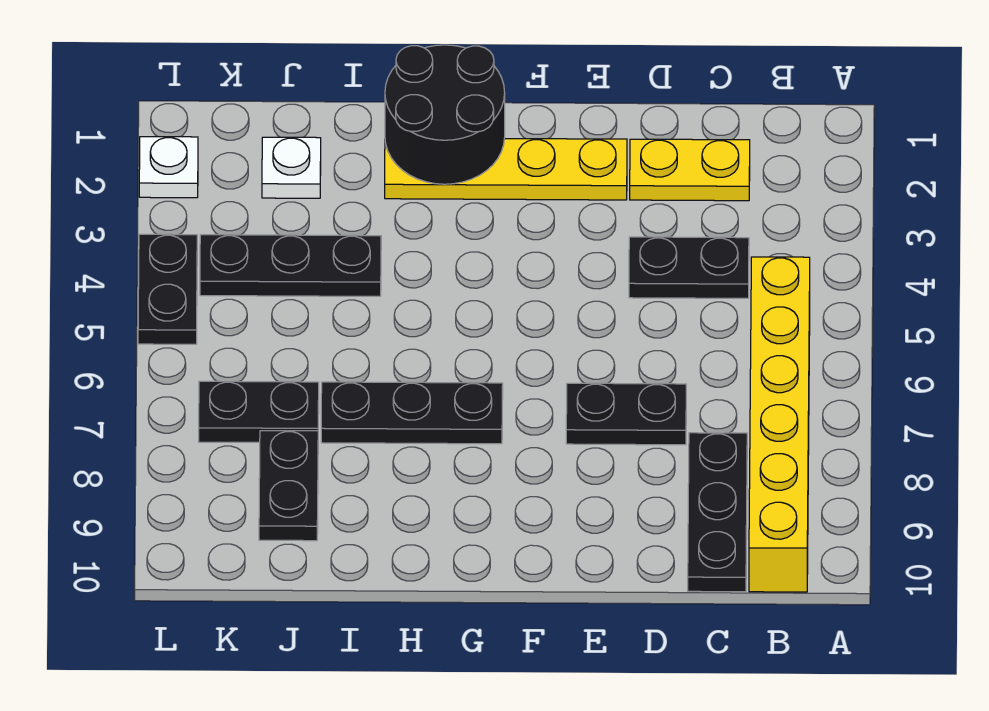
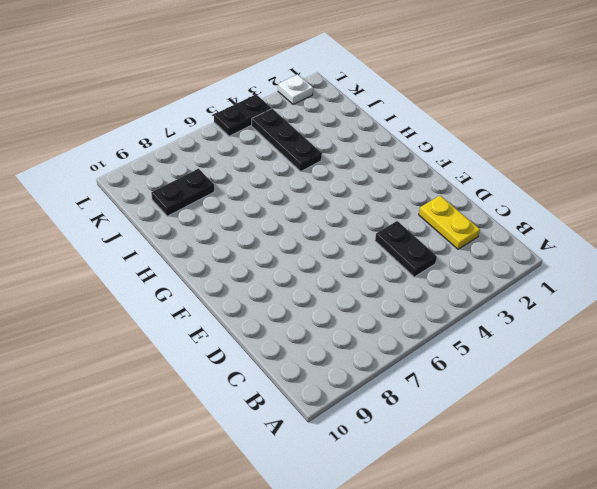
none -> yellow brick B5:B10 level 1
none -> black plate C8:C10 level 1
none -> black plate D7:E7 level 1

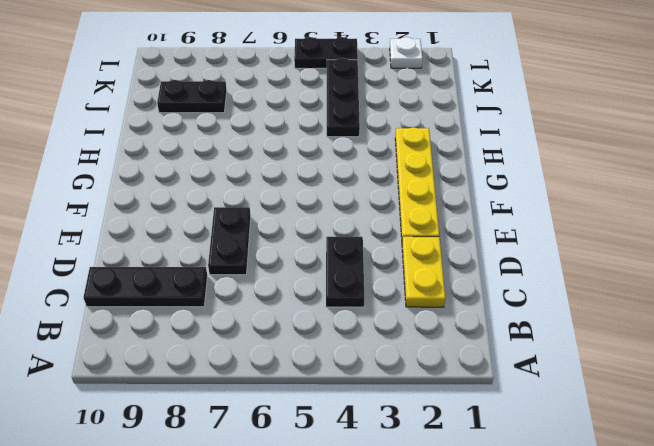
none -> yellow brick B5:B10 level 1
none -> black plate G7:I7 level 1
none -> white plate J2 level 1

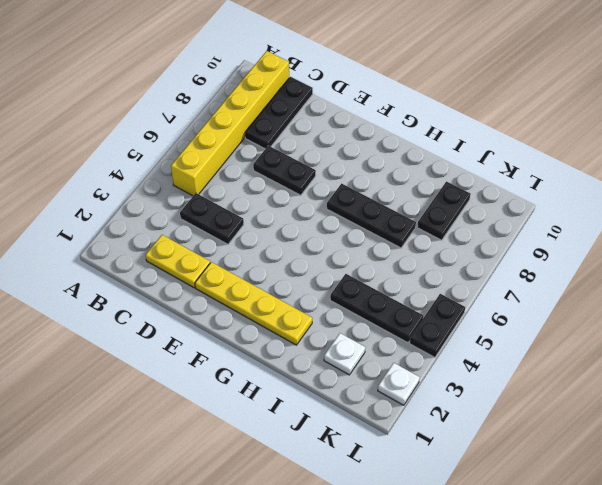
none -> black plate J7:K7 level 1
none -> black round brick G1:H2 level 2

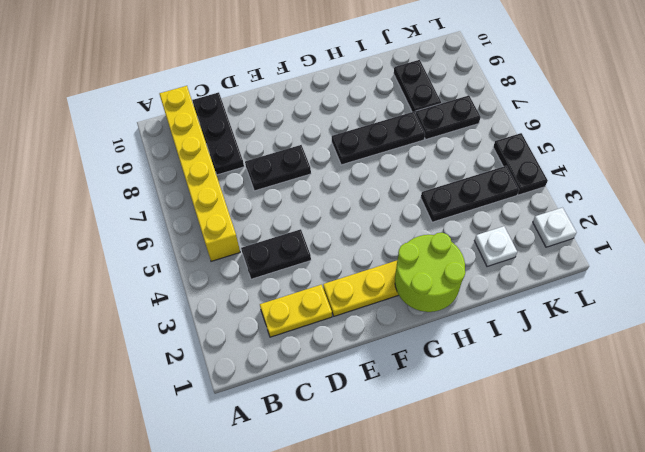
lime round brick G1:H2 level 2 -> black round brick G1:H2 level 2

